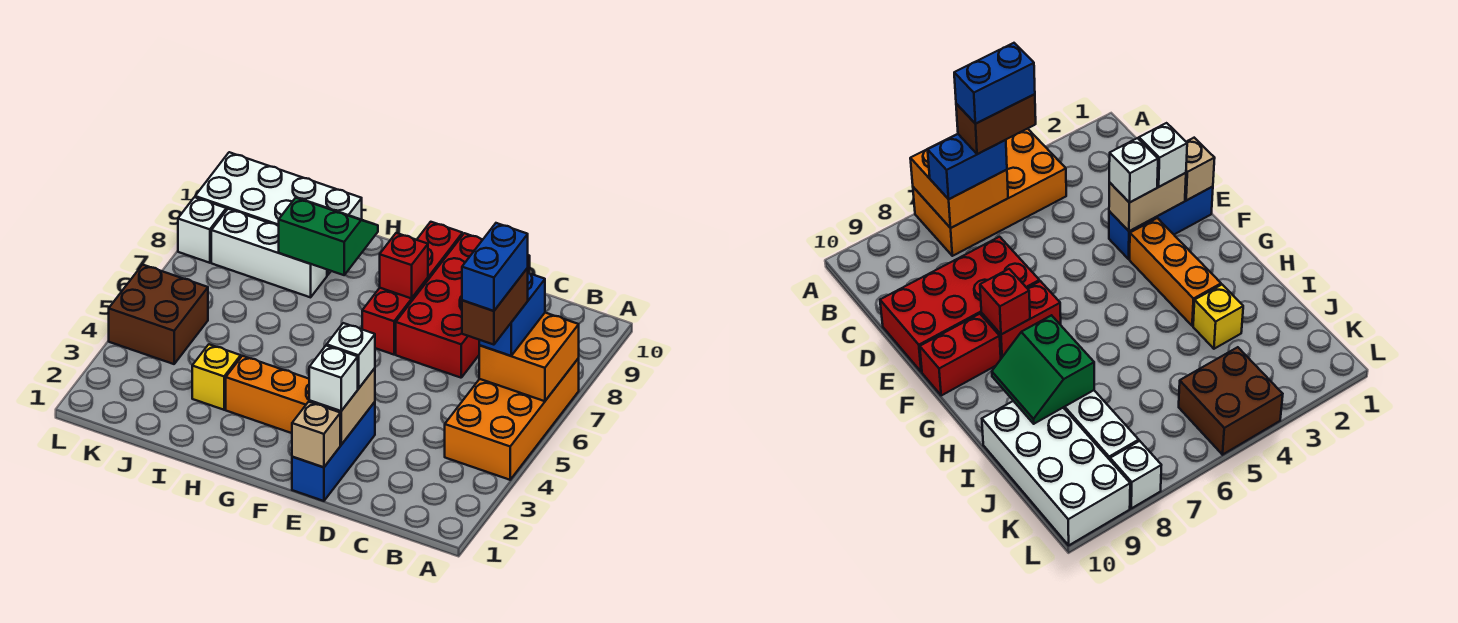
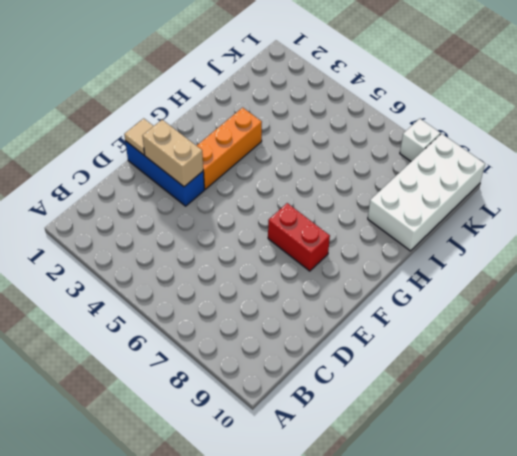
tan tile E1 level 2 -> tan brick E1 level 2
none -> orange brick A4:B7 level 1
none -> red brick D7:E10 level 1
none -> red brick F9:F10 level 1

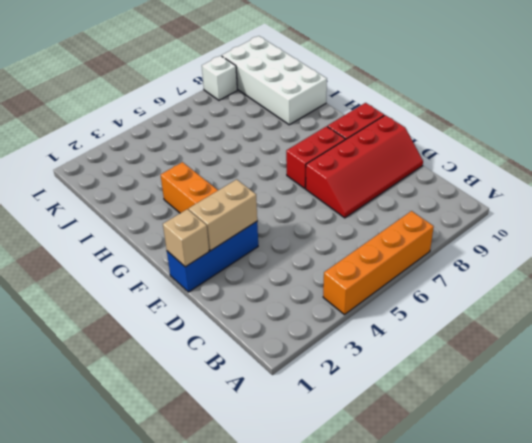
orange brick A4:A7 level 1 -> orange brick A4:B7 level 1
red slope D7:E10 level 1 top E -> red brick D7:E10 level 1
none -> yellow brick I3 level 1
none -> white brick I8:K8 level 1
none -> brown brick K4:L5 level 1

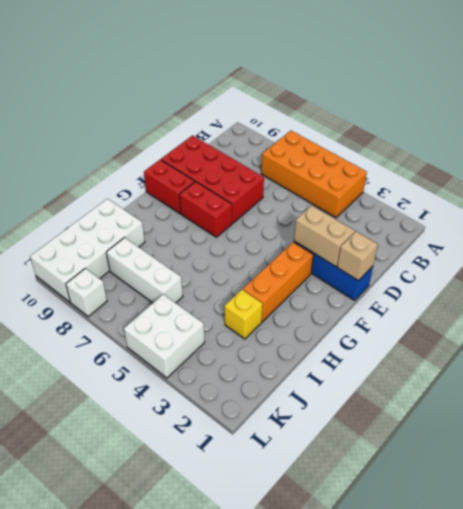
white brick J6:J8 level 1 -> white brick I8:K8 level 1
white brick K4:L5 level 1 -> brown brick K4:L5 level 1
none -> orange brick A6:B7 level 2
none -> red brick F8 level 2
none -> green slope H8:I9 level 2 top 8

